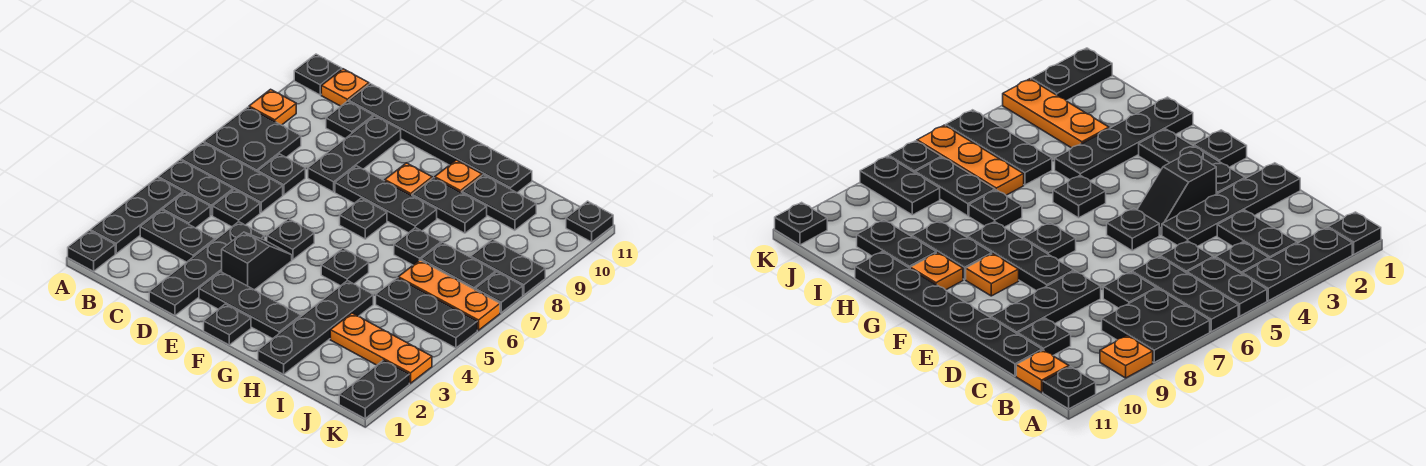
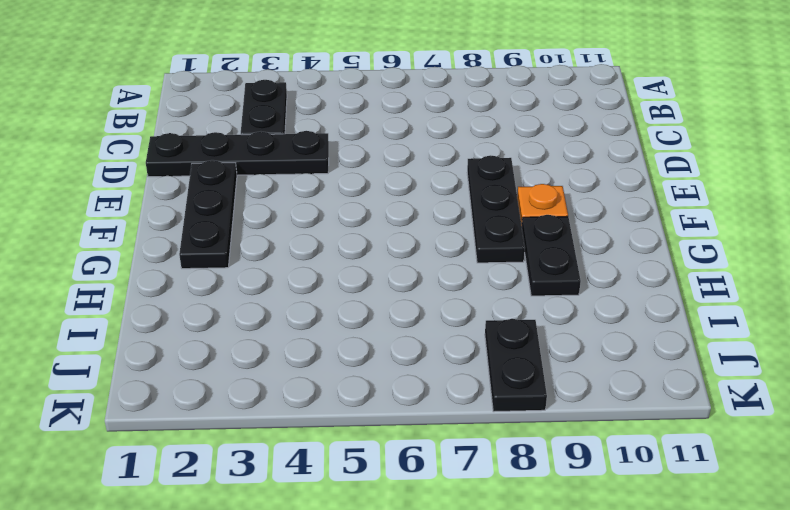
none -> black plate A1 level 1
none -> black plate A2:A4 level 1
none -> black plate A5:B5 level 1
none -> black plate A6:C6 level 1

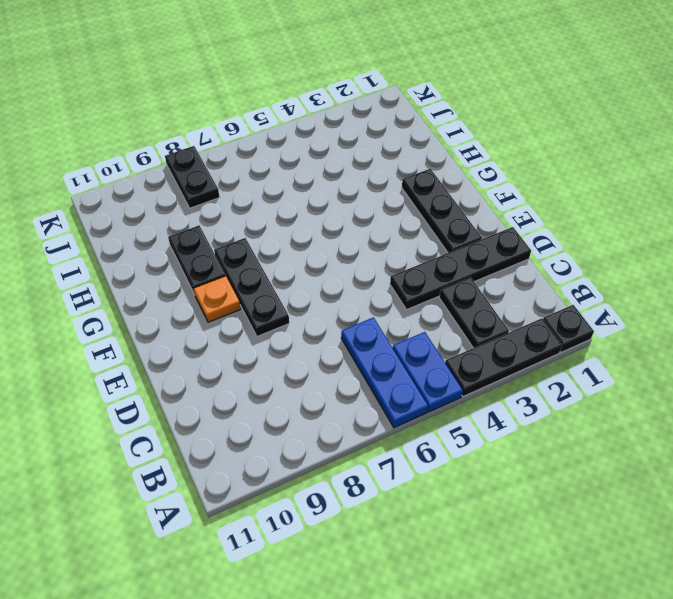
blue plate A5:B5 level 1 -> black plate A5:B5 level 1
blue plate A6:C6 level 1 -> black plate A6:C6 level 1
none -> black plate A7:B8 level 1
none -> orange plate A9 level 1
none -> black plate A11 level 1
none -> black plate B4 level 1

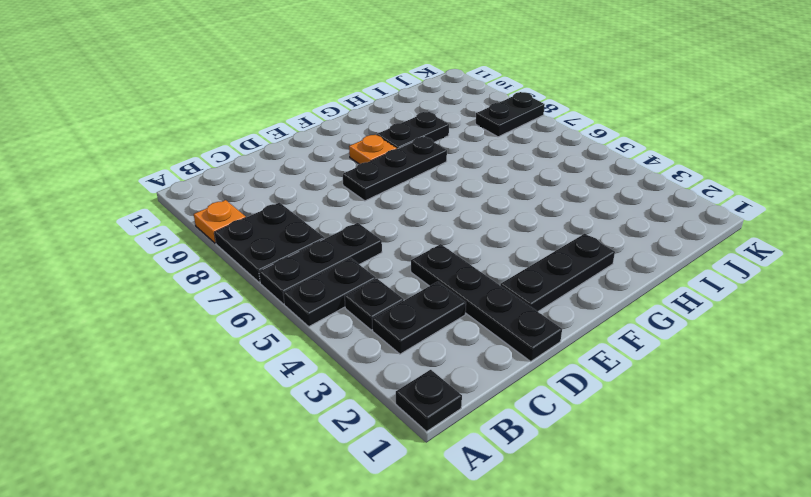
none -> black plate A2:A4 level 1
none -> black plate A11 level 1
none -> orange plate B11 level 1
none -> black plate C5 level 1

